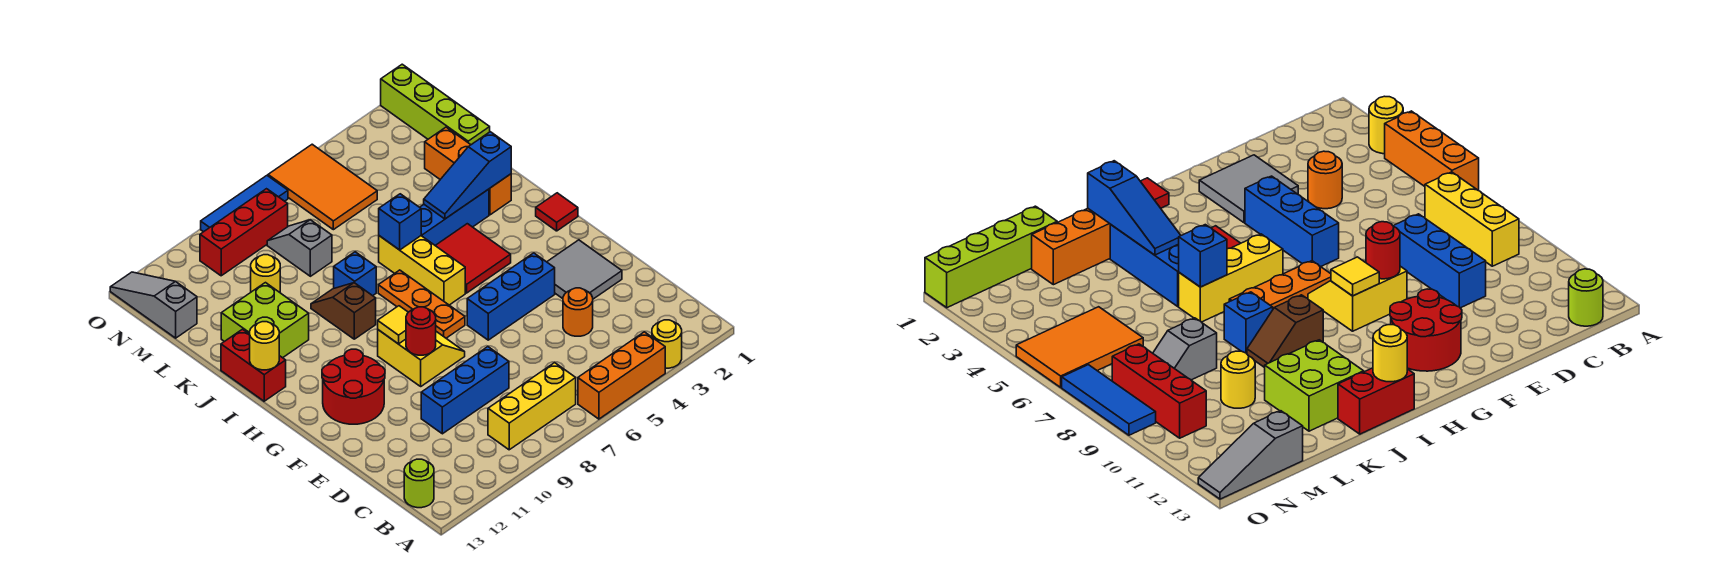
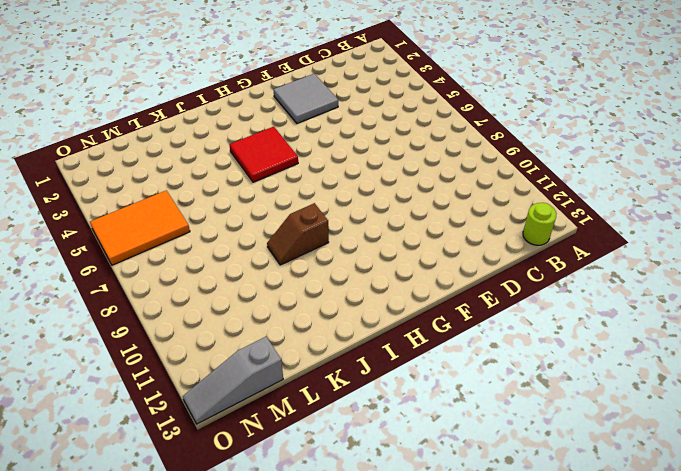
none -> yellow round brick A3 level 1
none -> orange brick A4:A6 level 1
none -> yellow brick B7:B9 level 1
none -> orange round brick D4 level 1

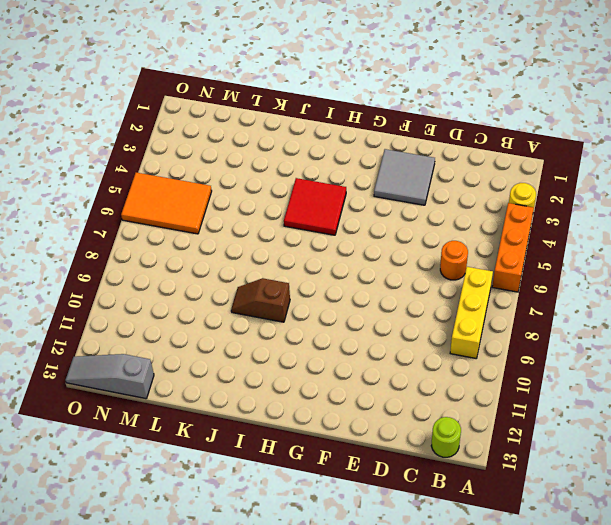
orange round brick C6 level 1 -> orange round brick D4 level 1
none -> blue brick D8:D10 level 1
none -> blue brick F4:F6 level 1
none -> yellow slope F8:G9 level 1 top 9
none -> red round brick F11:G12 level 1

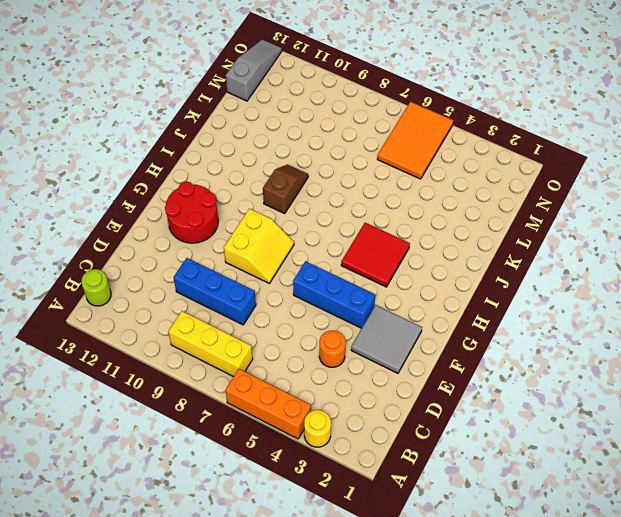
none -> orange plate G7:I7 level 1
none -> red tile H1 level 1
none -> yellow brick H6:J6 level 1
none -> red brick I13:J13 level 1

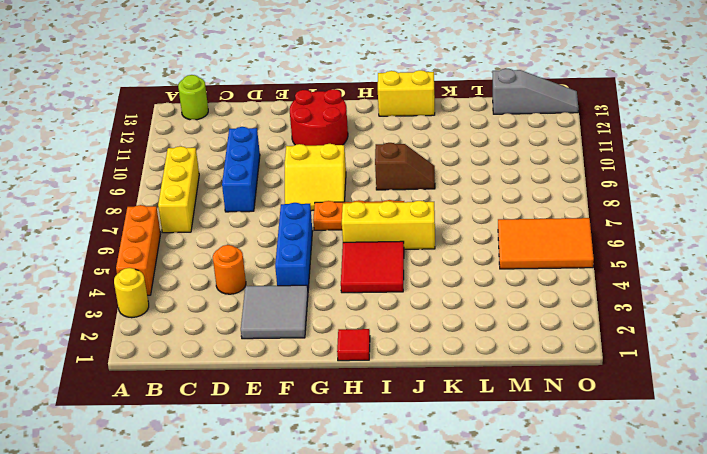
yellow brick I13:J13 level 1 -> red brick I13:J13 level 1
none -> orange brick J2:L2 level 1
none -> blue brick J3:J5 level 1
none -> blue brick J8 level 1
none -> lime brick J11:K12 level 1

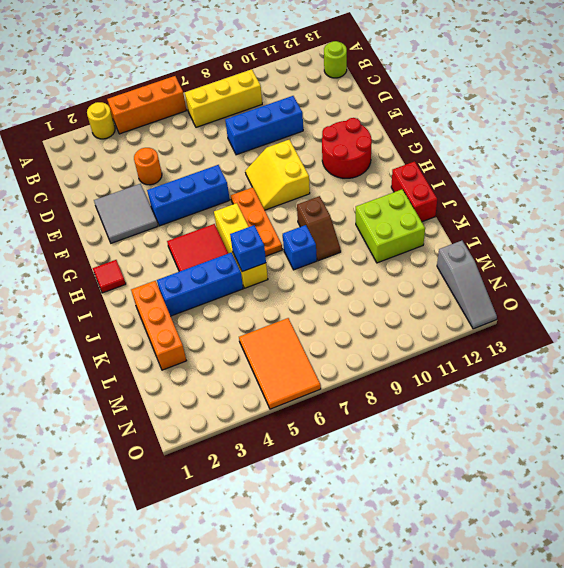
none -> lime brick L1:O1 level 1
none -> grey slope L8:M8 level 1 top L
none -> yellow round brick L10 level 1
none -> red brick N8:N10 level 1

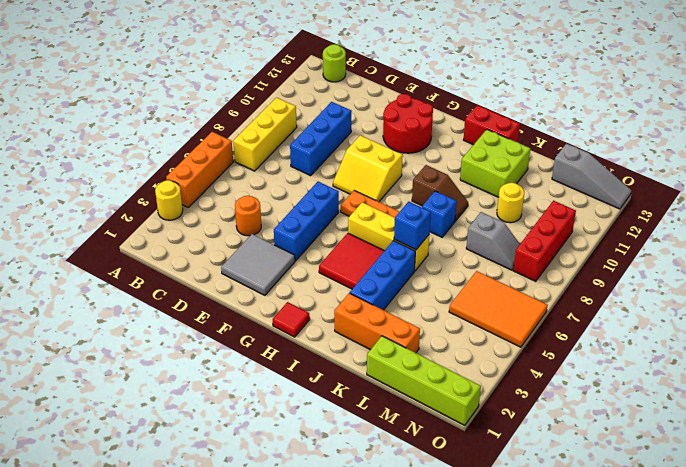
none -> blue tile O7:O9 level 1
none -> red round brick F9 level 2
none -> yellow tile G9 level 2
none -> yellow round brick I13 level 2

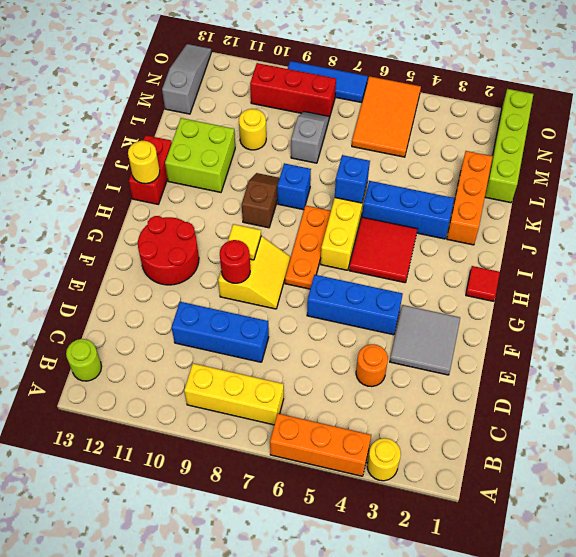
none -> blue slope J2:J4 level 2 top 2

